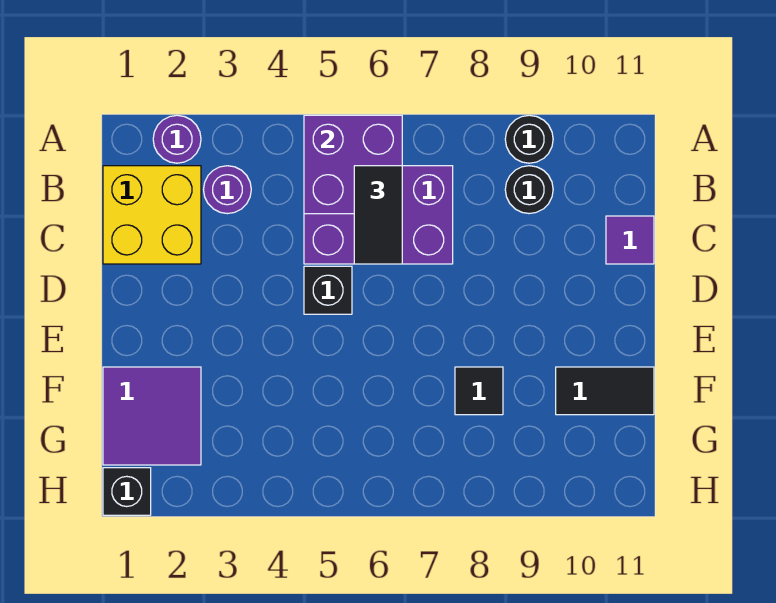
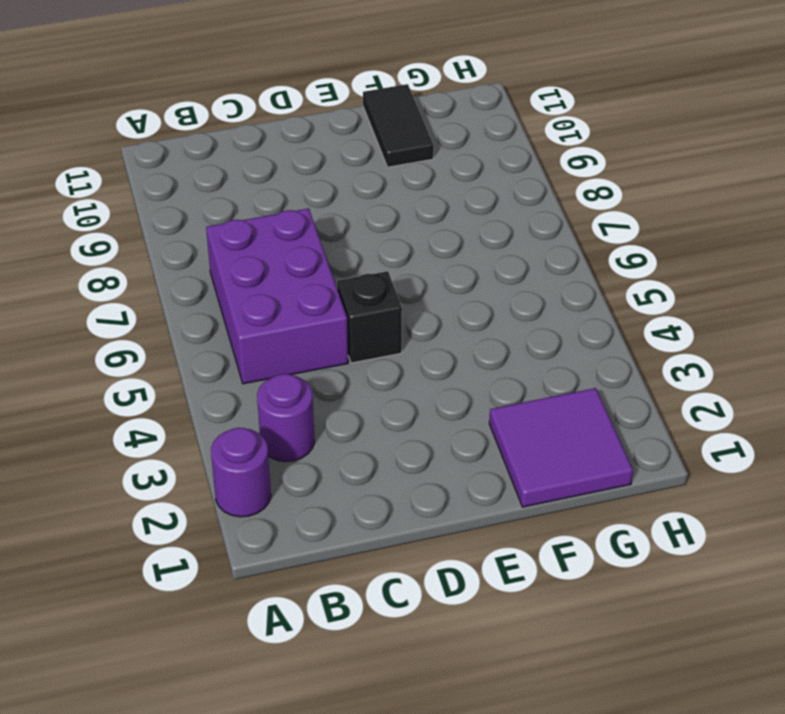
none -> black round brick A9 level 1
none -> yellow brick B1:C2 level 1
none -> black round brick B9 level 1

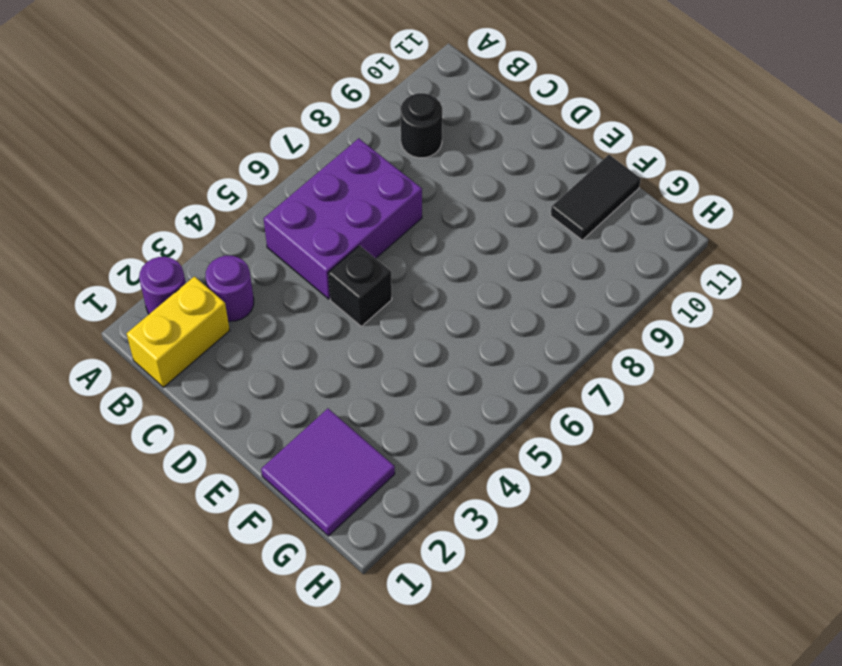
yellow brick B1:B2 level 1 -> yellow brick B1:C2 level 1
none -> black round brick A9 level 1
none -> purple tile C11 level 1
none -> black tile F8 level 1

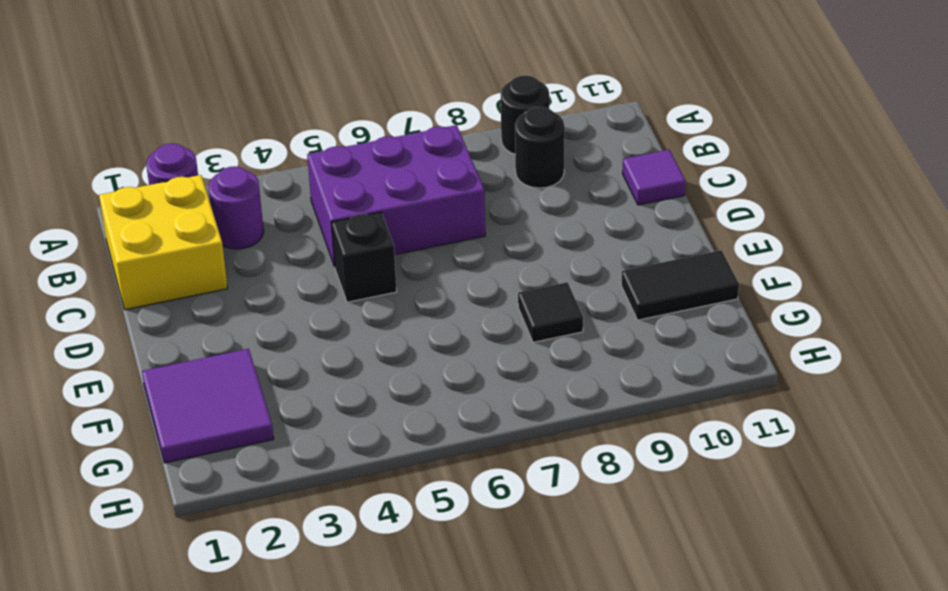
none -> black brick H1 level 1
none -> purple brick A5:B6 level 2
none -> black tile B6:C6 level 3

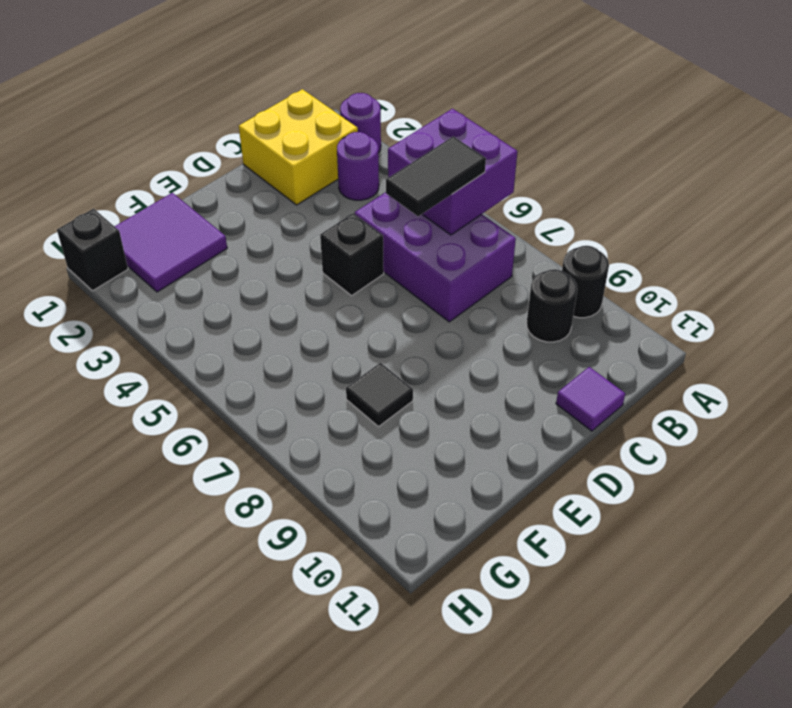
none -> black tile F10:F11 level 1

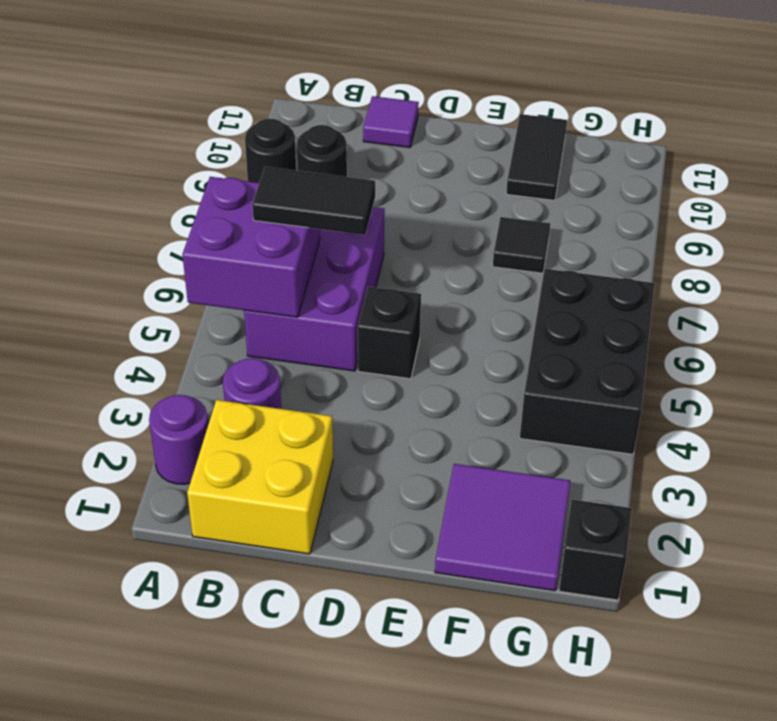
black brick G4:H6 level 1 -> none

